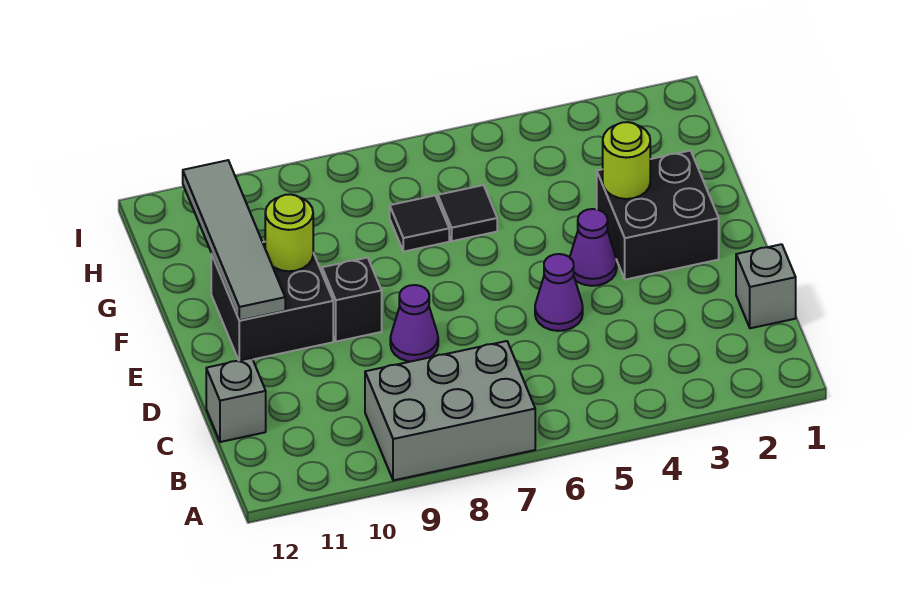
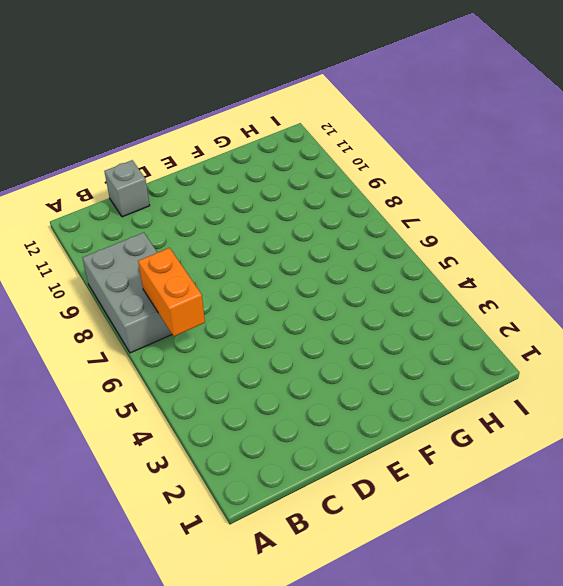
orange brick B6:B7 level 2 -> none
none -> grey brick C1 level 1
none -> purple cone D5 level 1
none -> purple cone D8 level 1

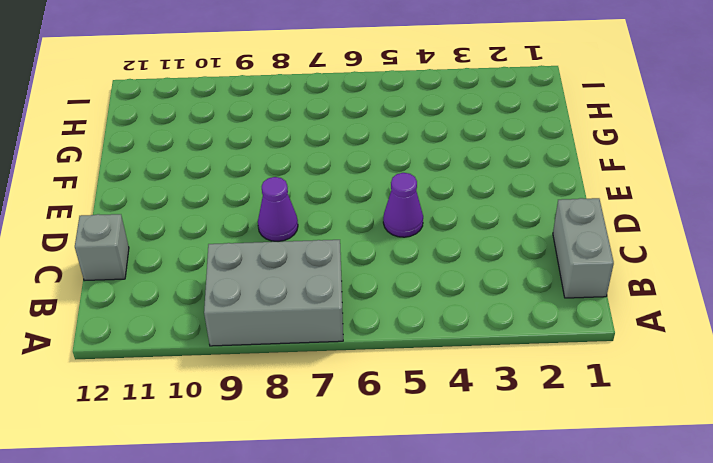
grey brick B1:C1 level 1 -> grey brick C1 level 1
none -> black brick E2:F3 level 1
none -> purple cone E4 level 1
none -> black brick E9 level 1

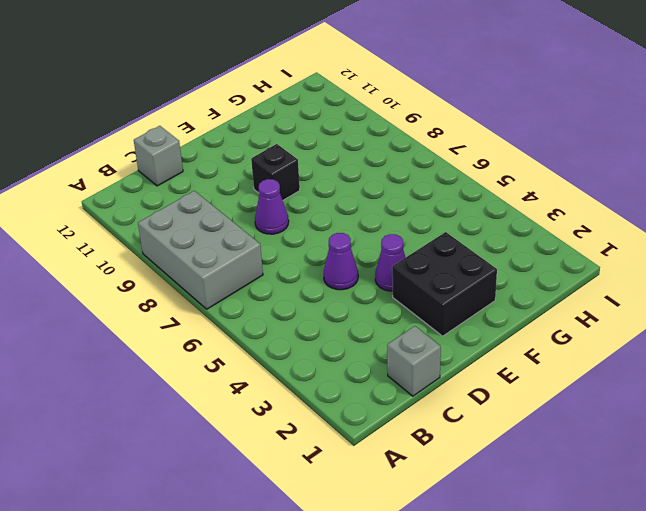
none -> black brick E10:F11 level 1
none -> black tile G6 level 1
none -> black tile G7 level 1

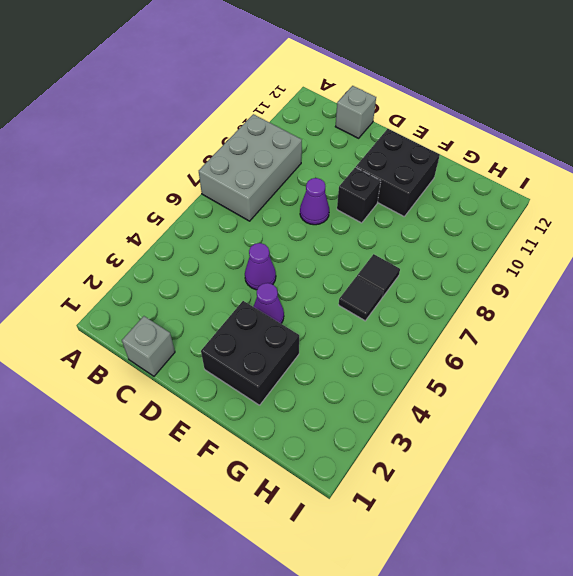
none -> grey tile E11:H11 level 2
none -> lime round brick F3 level 2
none -> lime round brick F10 level 2

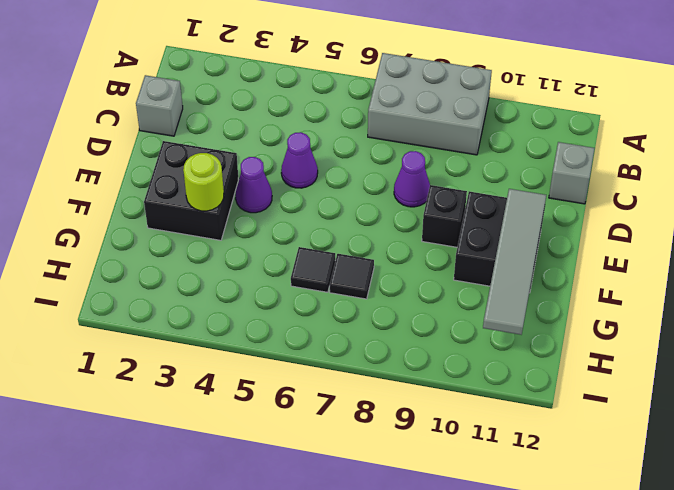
none -> lime round brick F10 level 2

